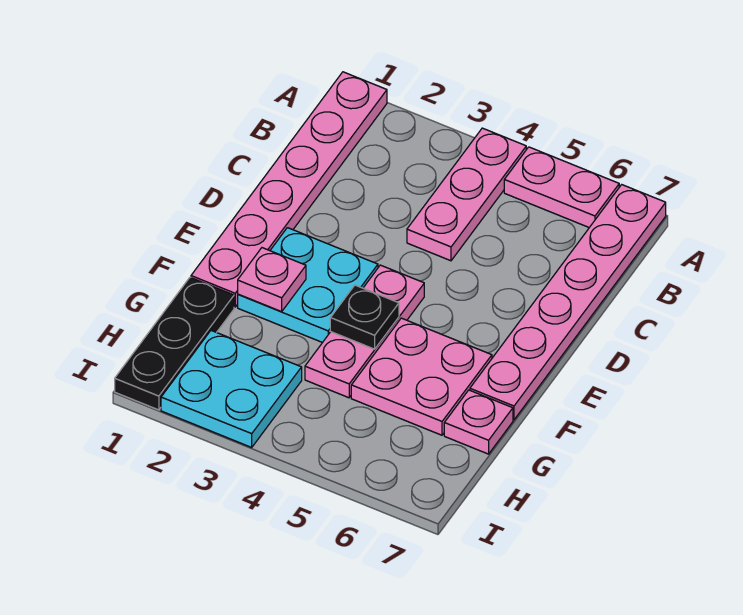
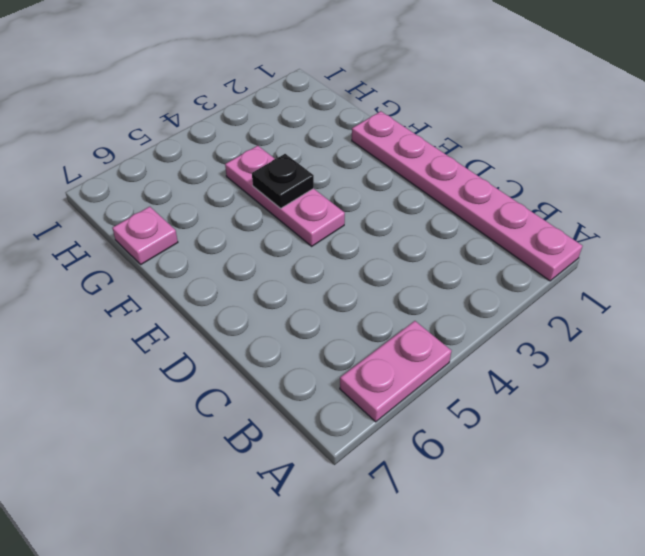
none -> pink plate A4:C4 level 1
none -> pink plate A7:F7 level 1
none -> cyan plate E2:F3 level 1

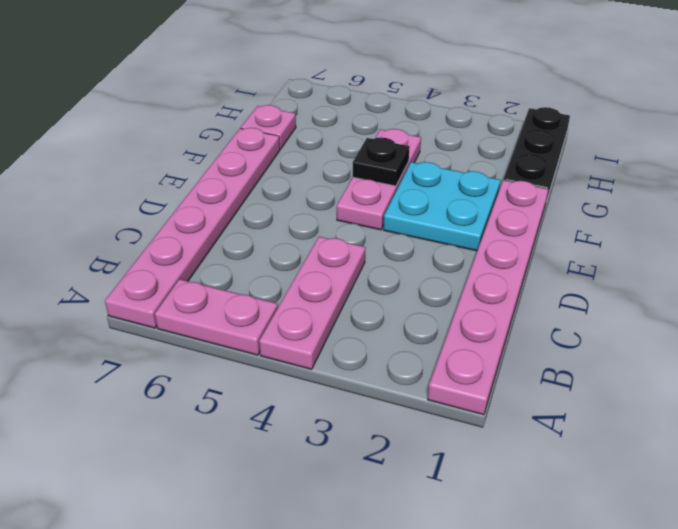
none -> pink plate F5:G6 level 1
none -> cyan plate H2:I3 level 1
none -> pink plate F2 level 2

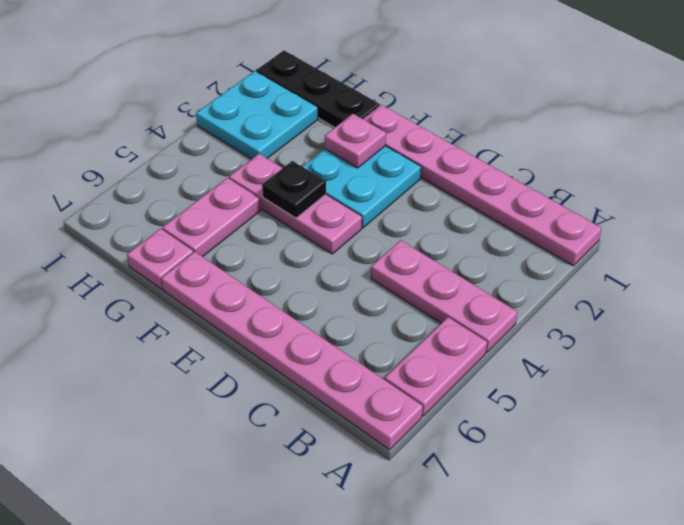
pink plate G5:G6 level 1 -> pink plate F5:G6 level 1

